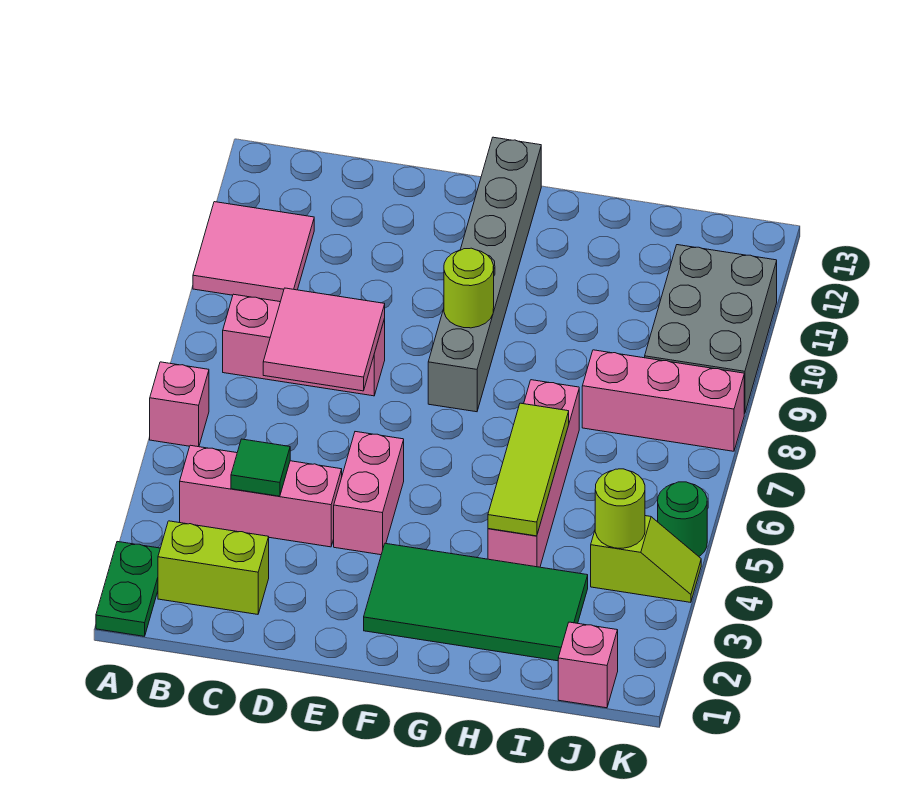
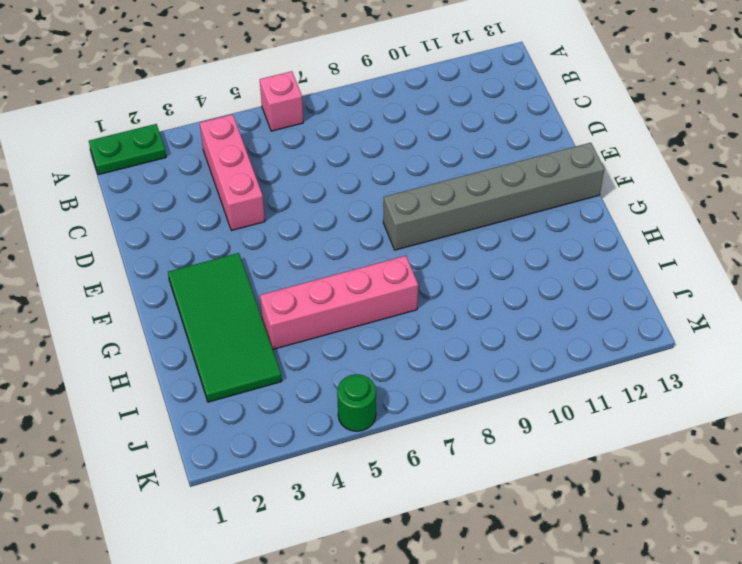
none -> pink tile A10:B11 level 1
none -> lime brick B2:C2 level 1
none -> pink brick B8:D8 level 1

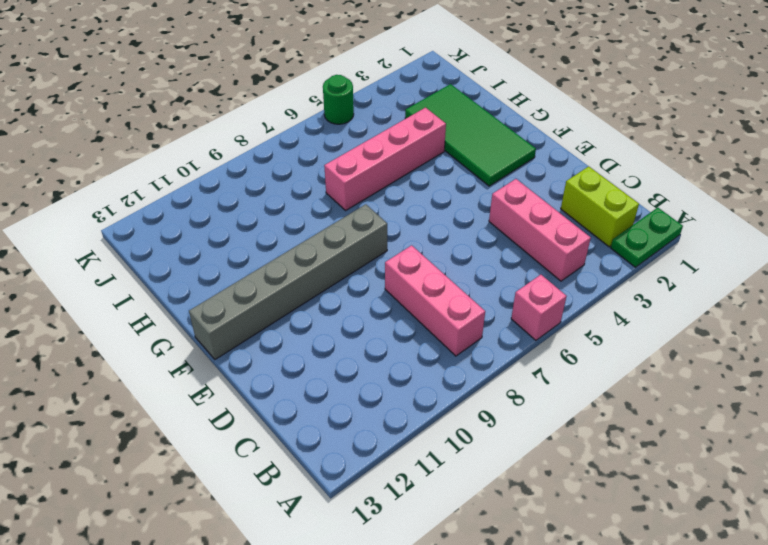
none -> pink tile A10:B11 level 1
none -> pink brick E4:E5 level 1
none -> pink brick I8:K8 level 1

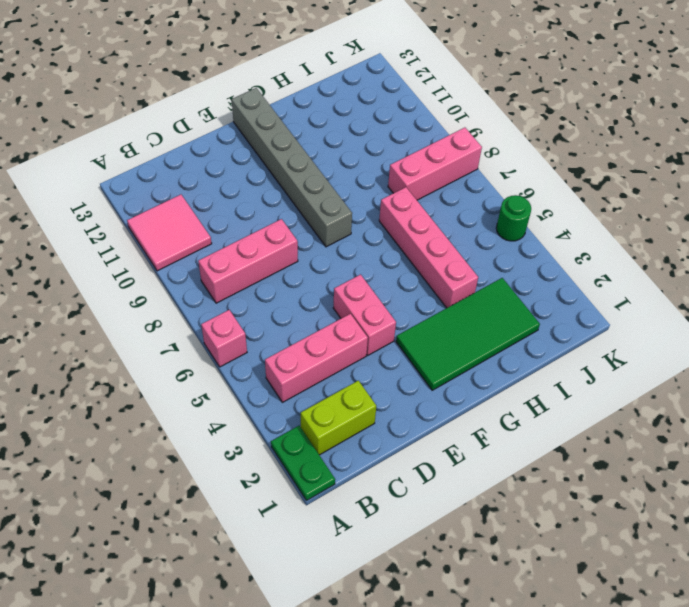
none -> pink brick J1 level 1
none -> lime slope J4:K4 level 1 top J
none -> grey brick J9:K11 level 1

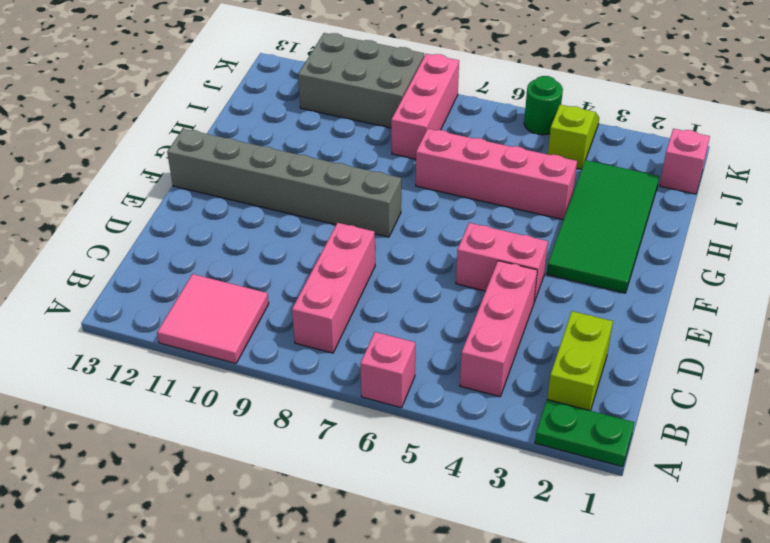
none -> green tile C4 level 2
none -> pink tile C7:D8 level 2
none -> lime round brick F9 level 2

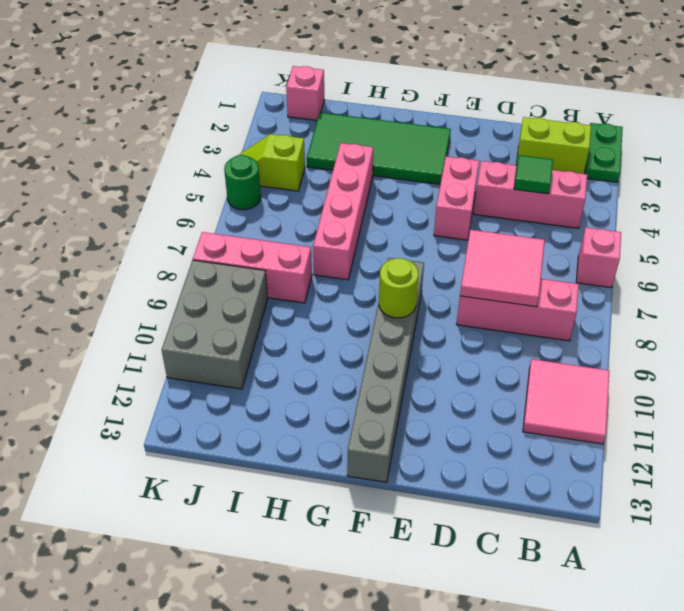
none -> lime tile H4:H6 level 2
none -> lime round brick J4 level 2

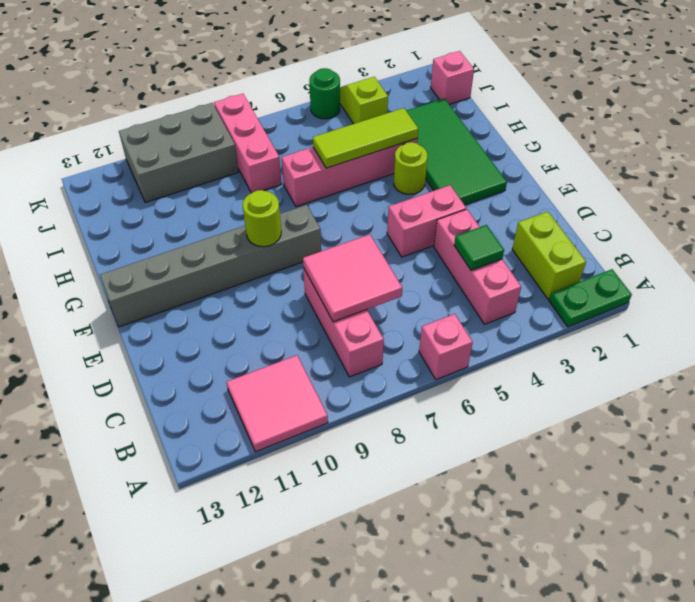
lime round brick G4 level 1 -> lime round brick J4 level 2

